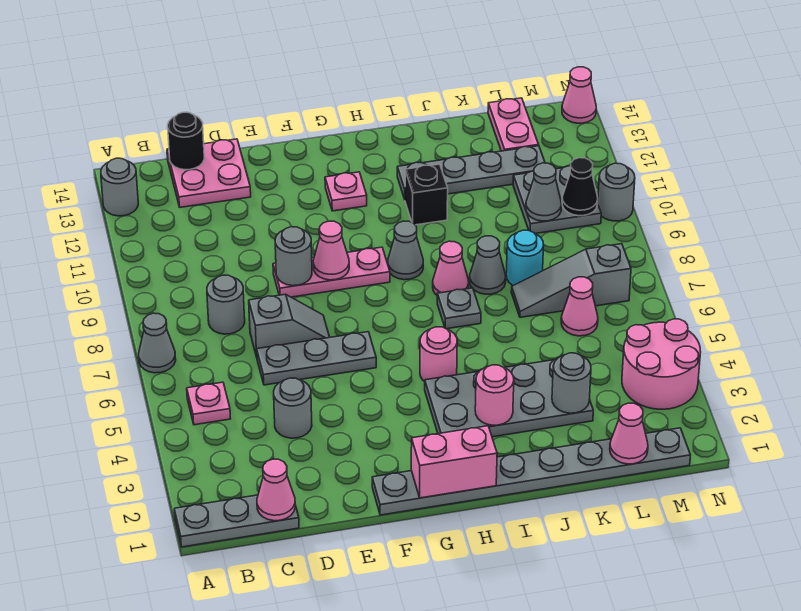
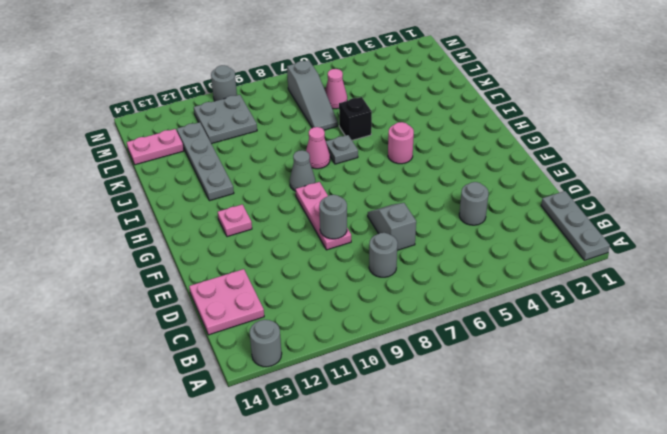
black brick J6 level 1 -> black brick I11 level 1
none -> grey cone A7 level 1
none -> pink plate B5 level 1
none -> grey plate D6:F6 level 1
none -> grey plate F1:M1 level 1

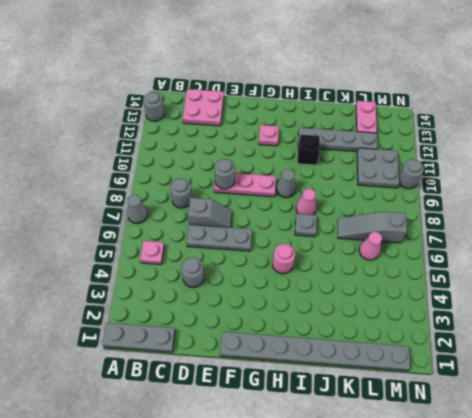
none -> grey plate H3:K4 level 1
none -> grey cone J8 level 1
none -> cyan round brick K8 level 1
none -> pink round brick M3:N4 level 1

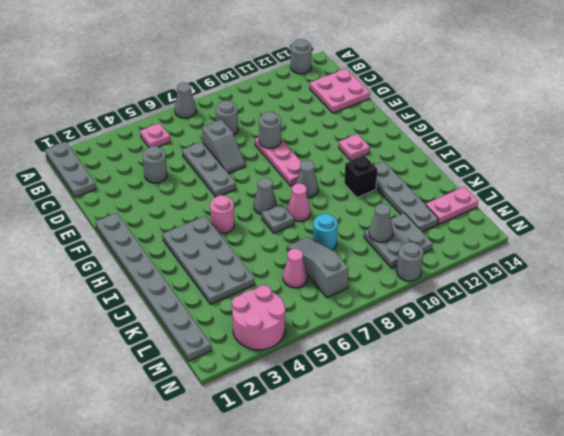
grey cone H7 level 1 -> grey cone J8 level 1
none -> pink cone N14 level 1
none -> pink cone C1 level 2
none -> black round brick C14 level 2
none -> pink cone F9 level 2

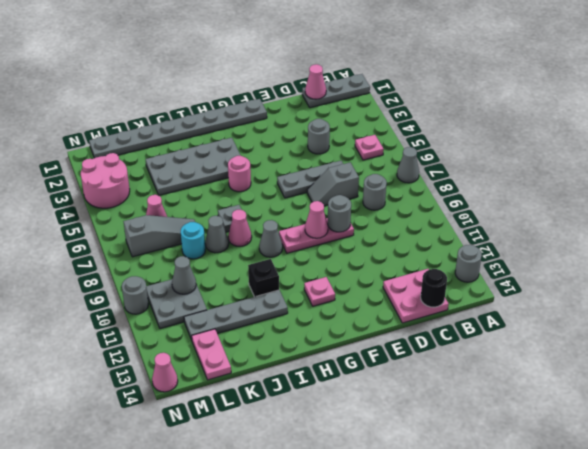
none -> pink brick G1:H1 level 2
none -> pink round brick I3 level 2
none -> grey round brick K3 level 2
none -> pink cone L1 level 2

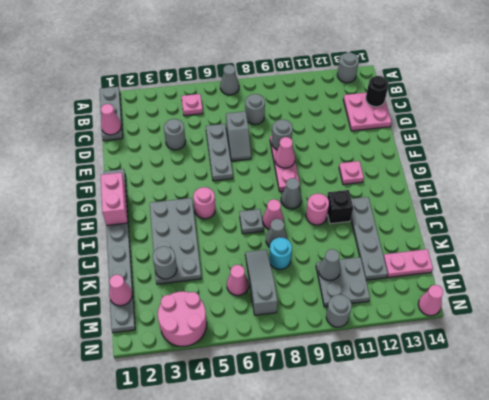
pink round brick I10 level 1 -> pink round brick I3 level 2
none -> black cone M10 level 2

